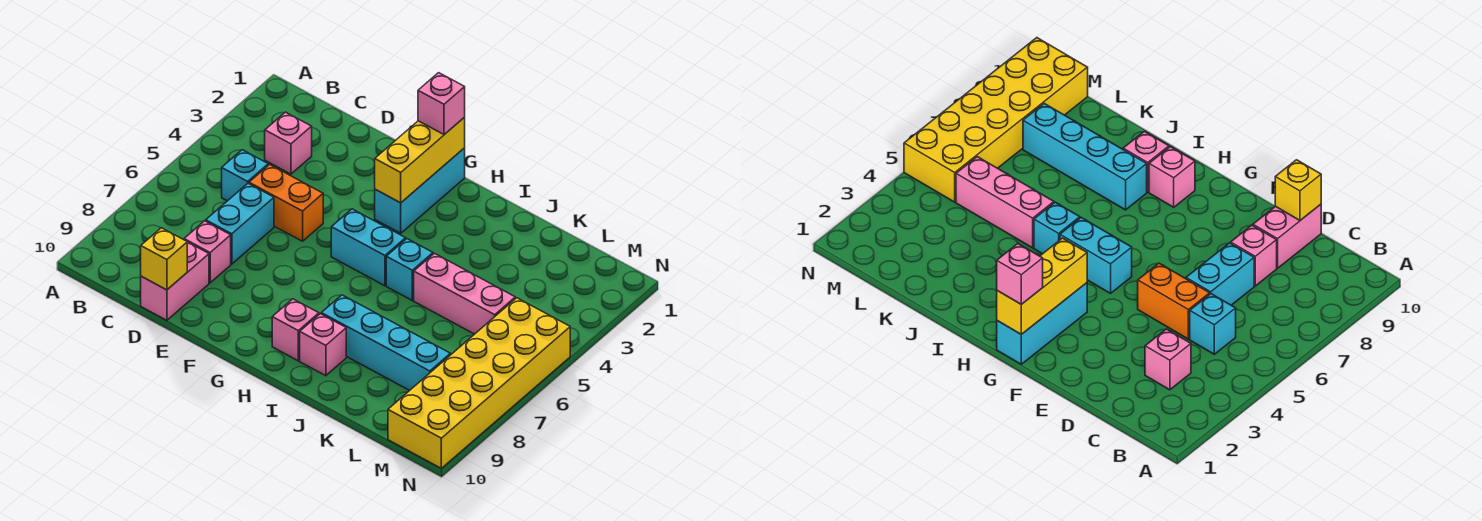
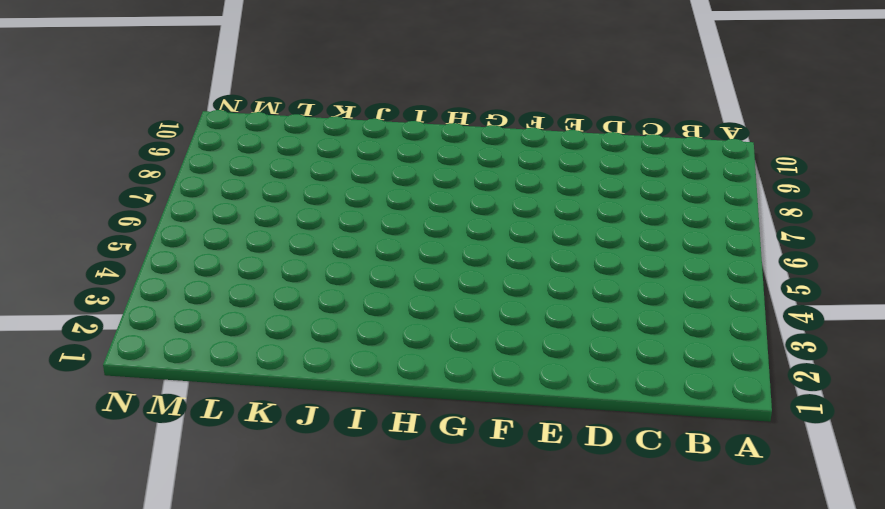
none -> pink brick C3 level 1
none -> cyan brick C5 level 1
none -> orange brick D5:E5 level 1

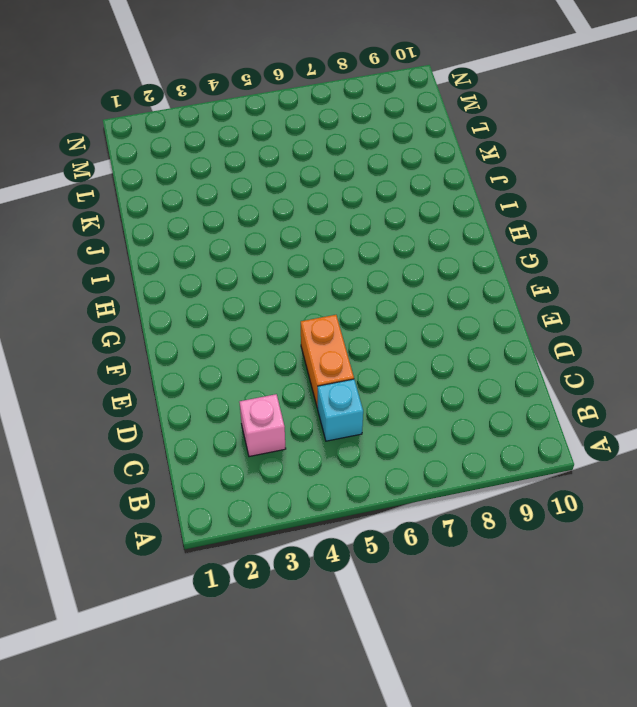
none -> cyan brick D6:D7 level 1
none -> pink brick D8 level 1
none -> pink brick D9:D10 level 1

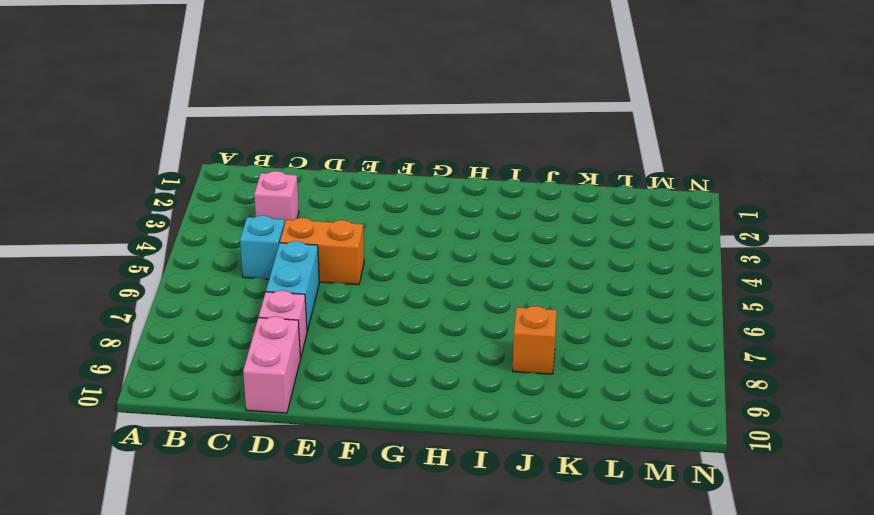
orange brick J8 level 1 -> cyan brick I8:L8 level 1
none -> cyan brick G1:G3 level 1
none -> cyan brick G5:H5 level 1
none -> pink brick H9 level 1

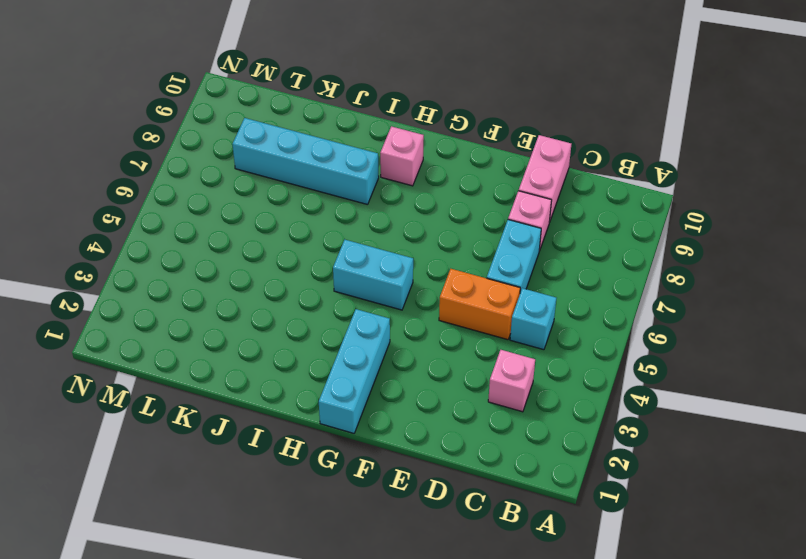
none -> cyan brick I5 level 1
none -> pink brick I9 level 1
none -> pink brick J5:L5 level 1

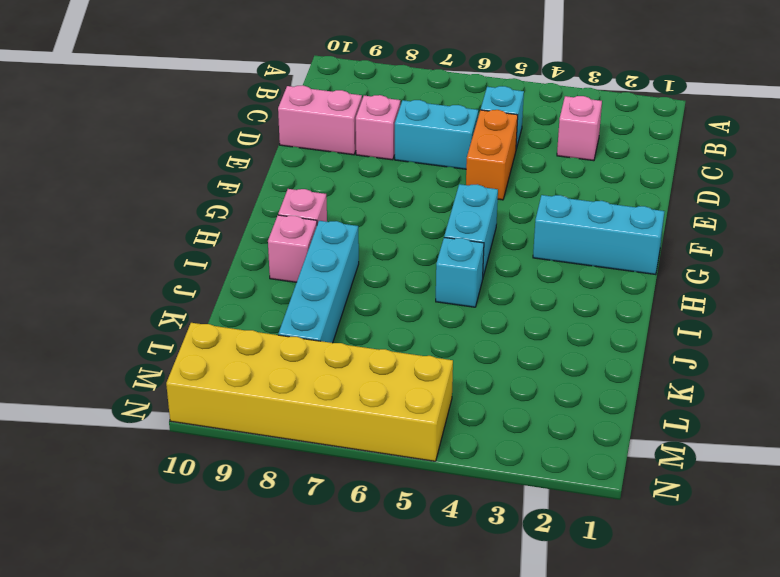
none -> pink brick J5:L5 level 1
none -> yellow brick D10 level 2
none -> yellow brick G1:G3 level 2

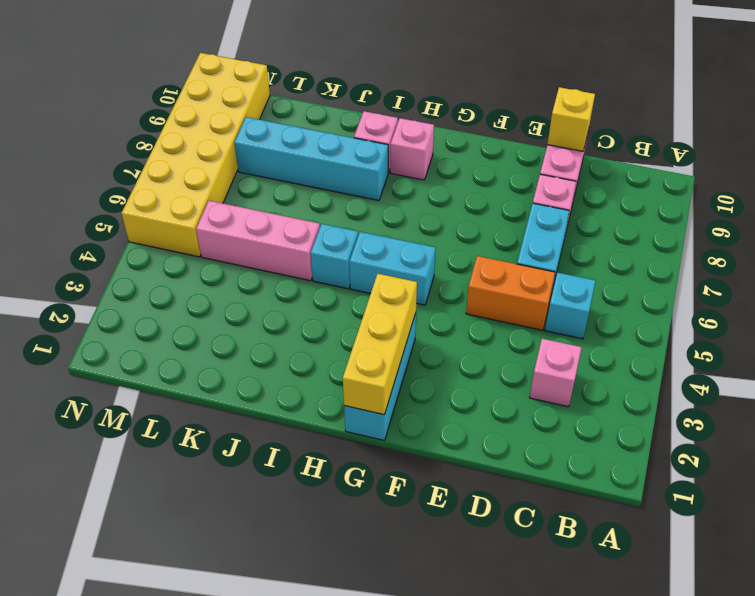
none -> pink brick G1 level 3

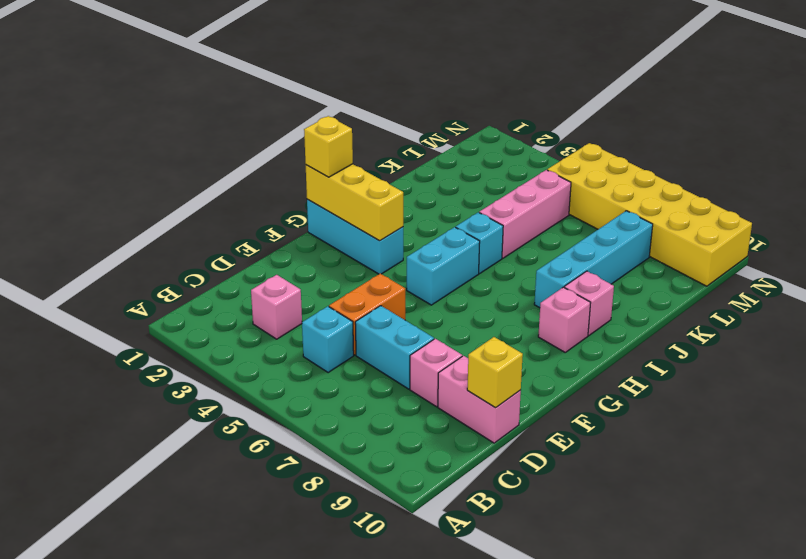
yellow brick G1 level 3 -> pink brick G1 level 3

